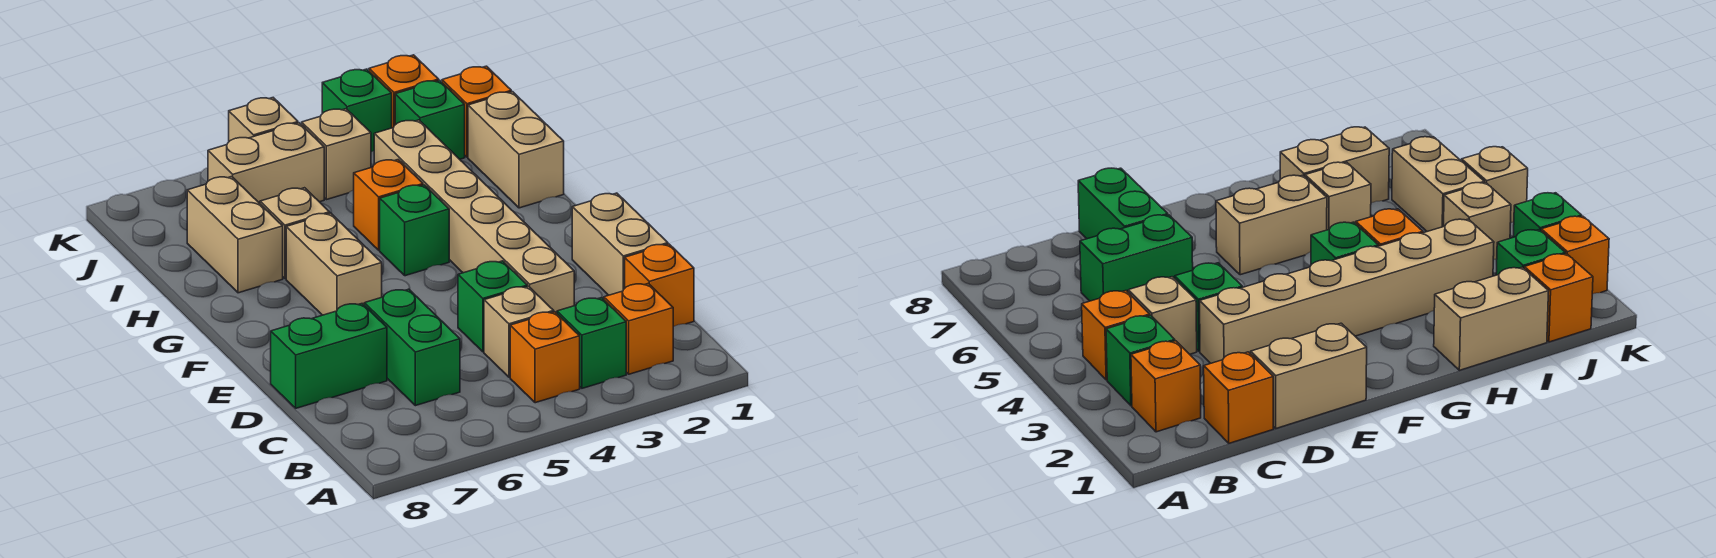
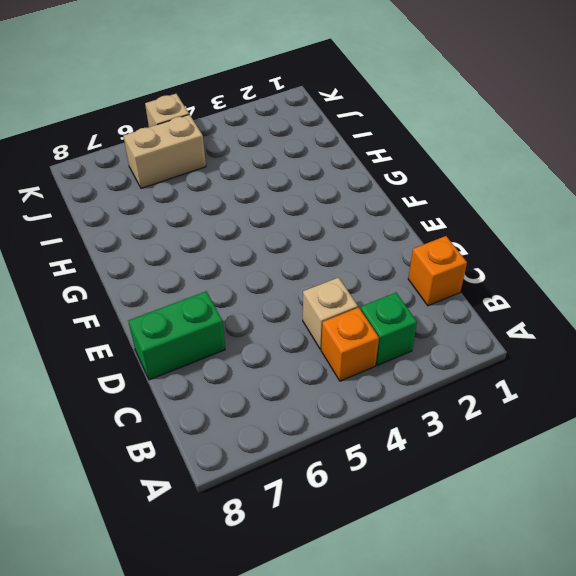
none -> orange brick B2 level 1
none -> green brick C6:D6 level 1
none -> tan brick D1:E1 level 1

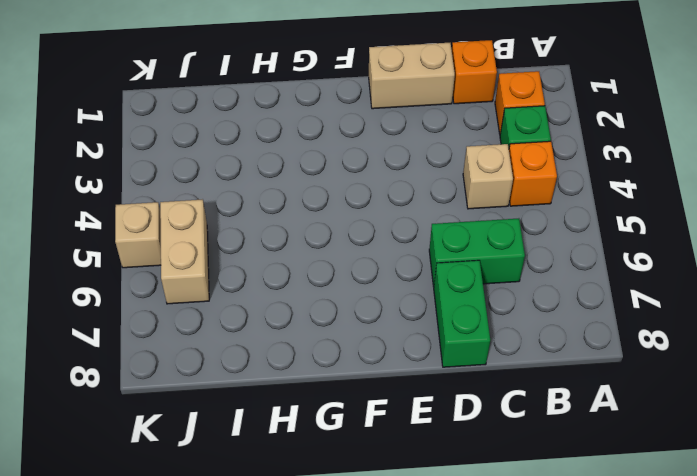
none -> tan brick D3:I3 level 1
none -> green brick D4 level 1
none -> tan brick F6:G6 level 1

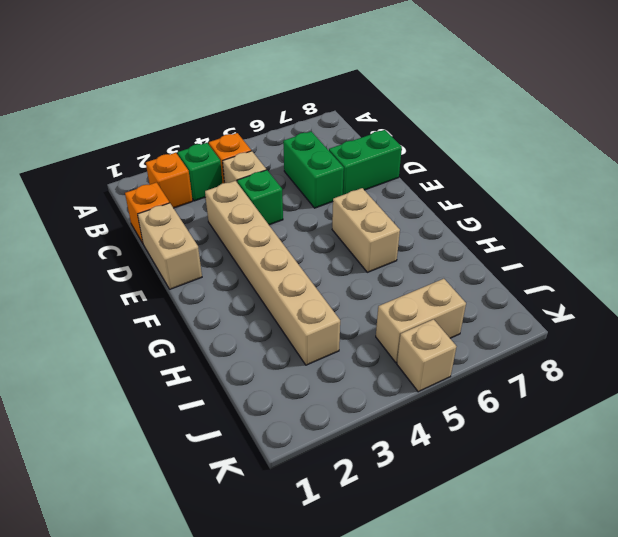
none -> green brick G4 level 1
none -> tan brick H1:I1 level 1
none -> orange brick H4 level 1

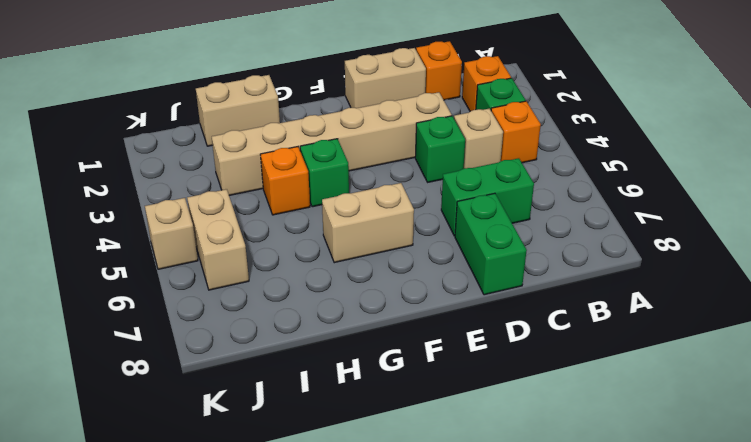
none -> tan brick H6 level 1
none -> tan brick H7:I7 level 1
none -> orange brick J1 level 1

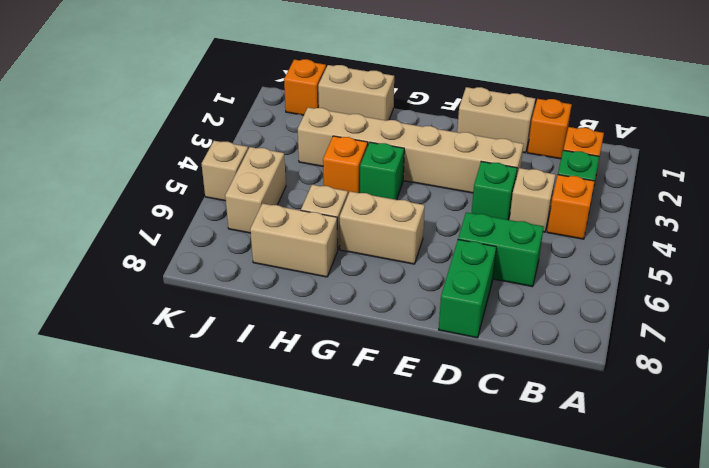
none -> green brick J2 level 1
none -> tan brick J4 level 1
none -> orange brick K2 level 1

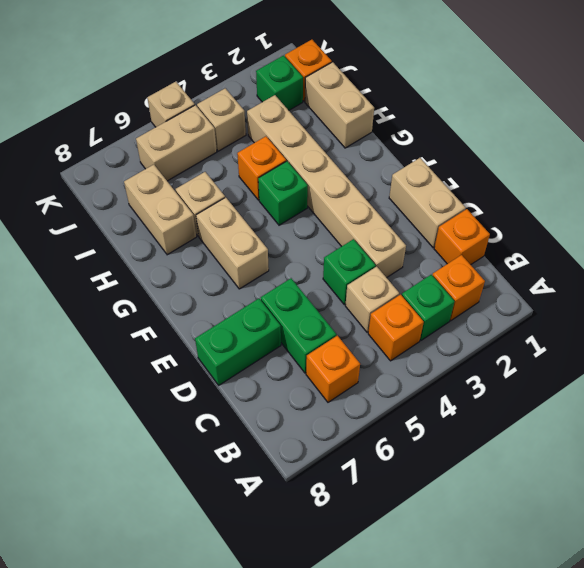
orange brick B6 level 1 -> orange brick K2 level 1
none -> green brick K3 level 1

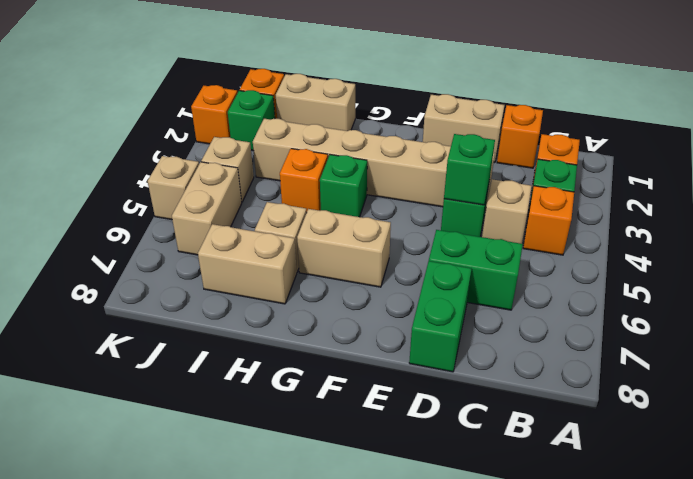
green brick D4 level 2 -> green brick K3 level 1

